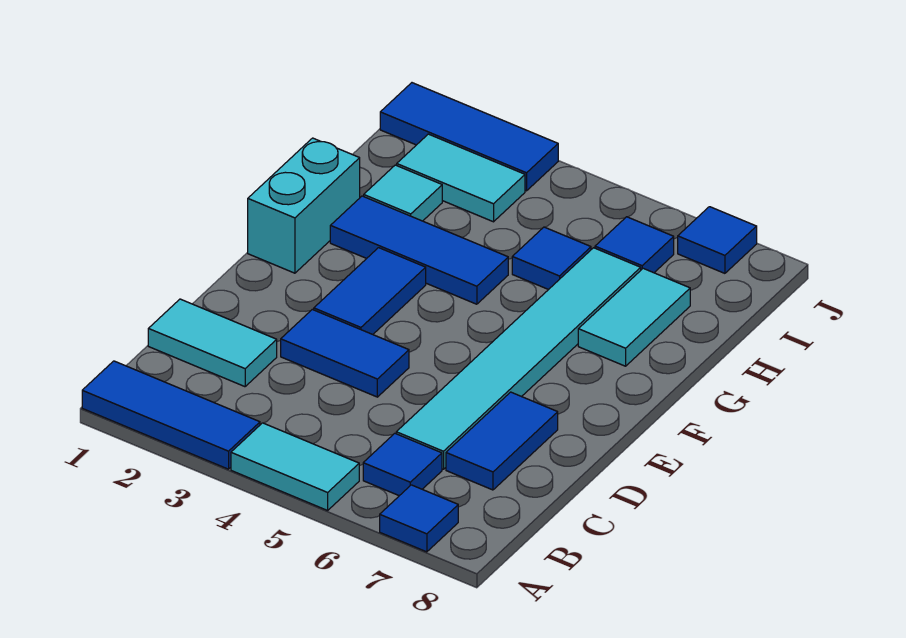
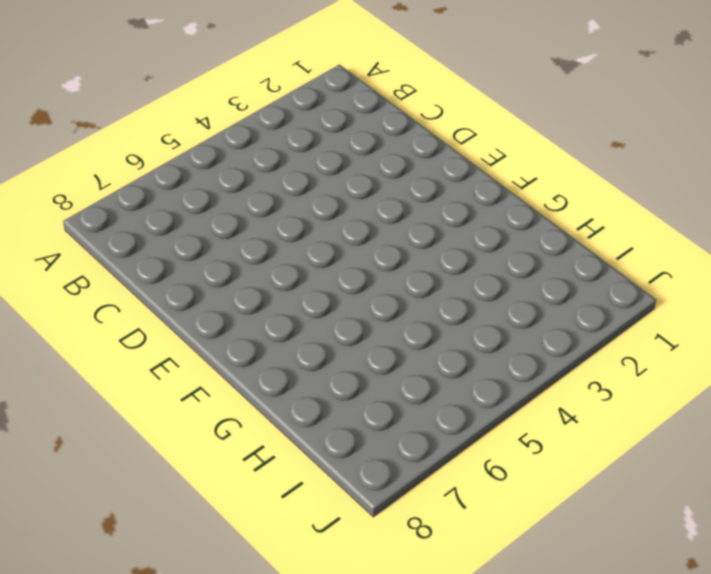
none -> blue tile A1:A3 level 1
none -> cyan tile A4:A5 level 1
none -> blue tile A7 level 1

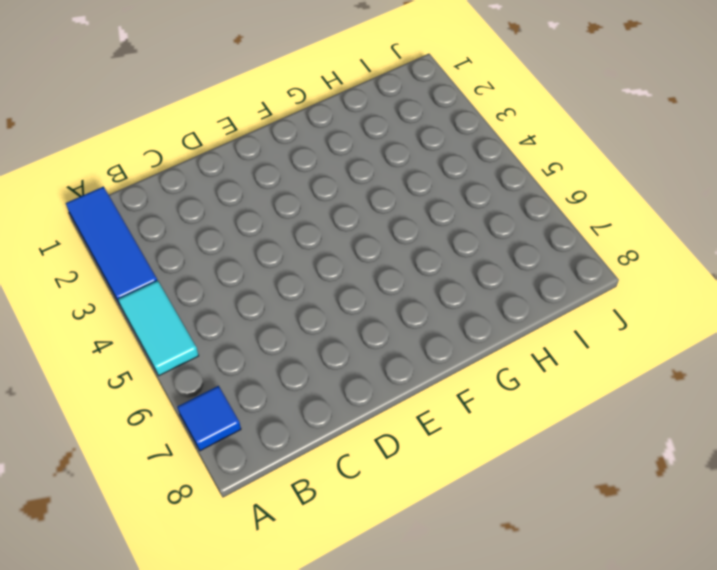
none -> blue tile B6 level 1
none -> cyan tile C1:C2 level 1
none -> cyan tile C6:H6 level 1

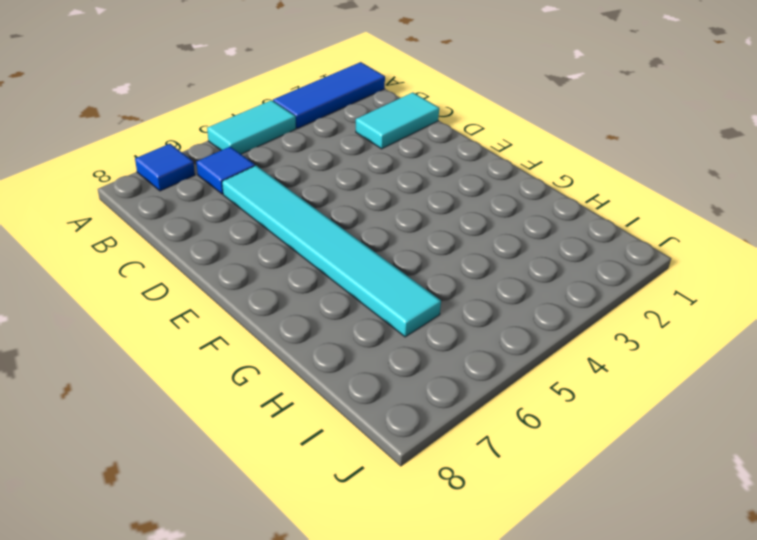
none -> blue tile C7:D7 level 1
none -> blue tile D3:D4 level 1
none -> blue tile E3:F3 level 1

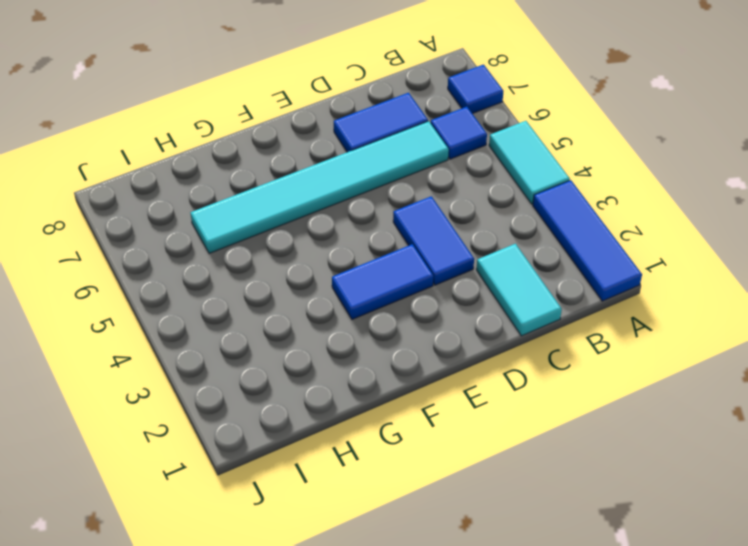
none -> cyan brick F1:G1 level 1
none -> blue tile G2:G4 level 1
none -> cyan tile G7:H7 level 1

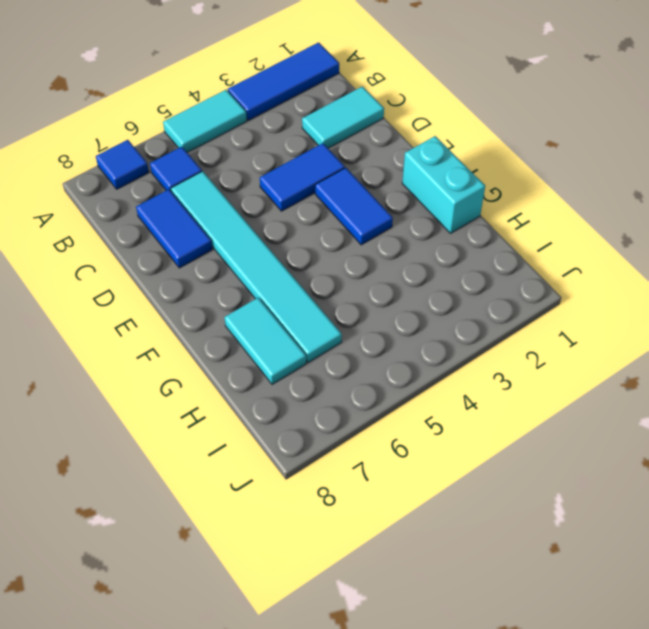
none -> blue tile G2:G4 level 1
none -> cyan tile H2 level 1
none -> blue tile H5 level 1

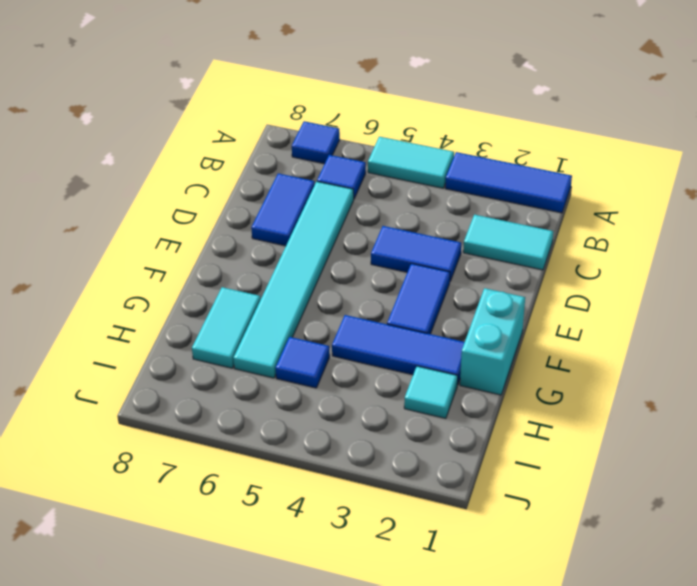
none -> cyan tile I2:I3 level 1
none -> blue tile I6 level 1
none -> blue tile J1:J3 level 1

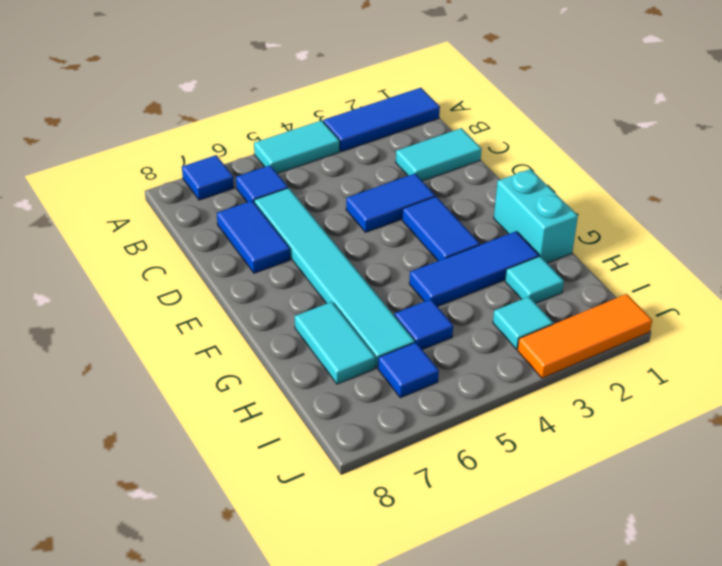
cyan tile I3 level 1 -> cyan tile I2:I3 level 1
orange tile J1:J3 level 1 -> blue tile J1:J3 level 1
none -> blue tile J7 level 1

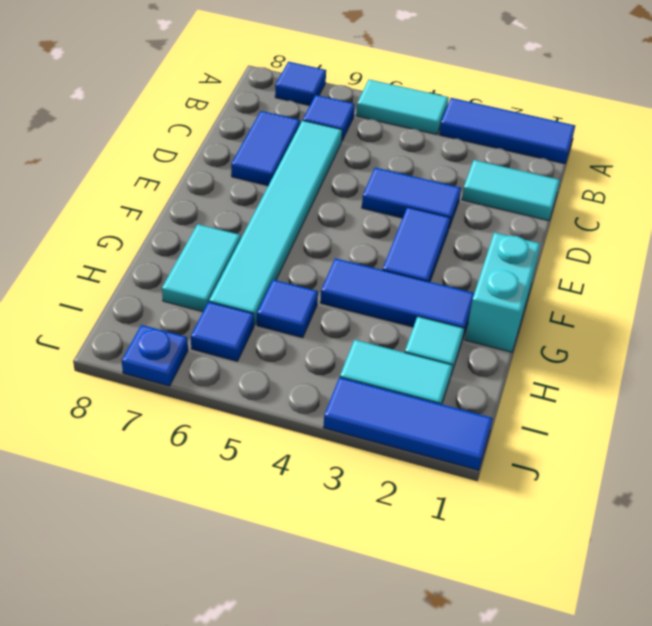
blue plate J7 level 1 -> blue tile J7 level 1

